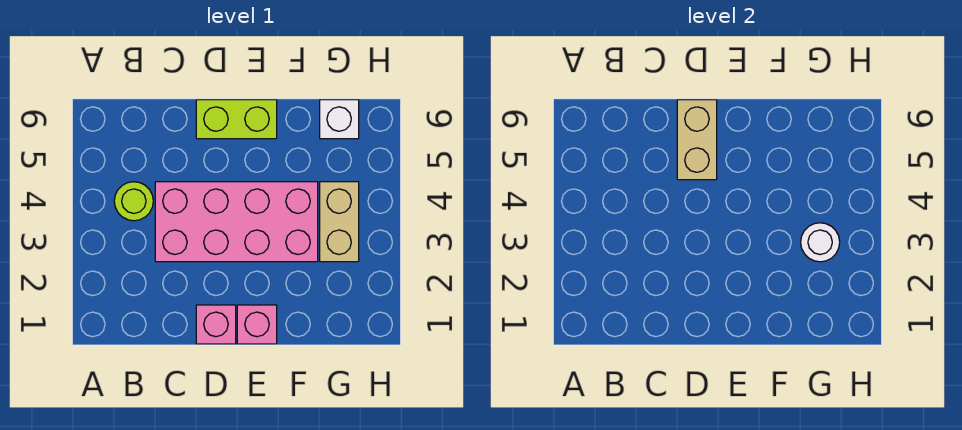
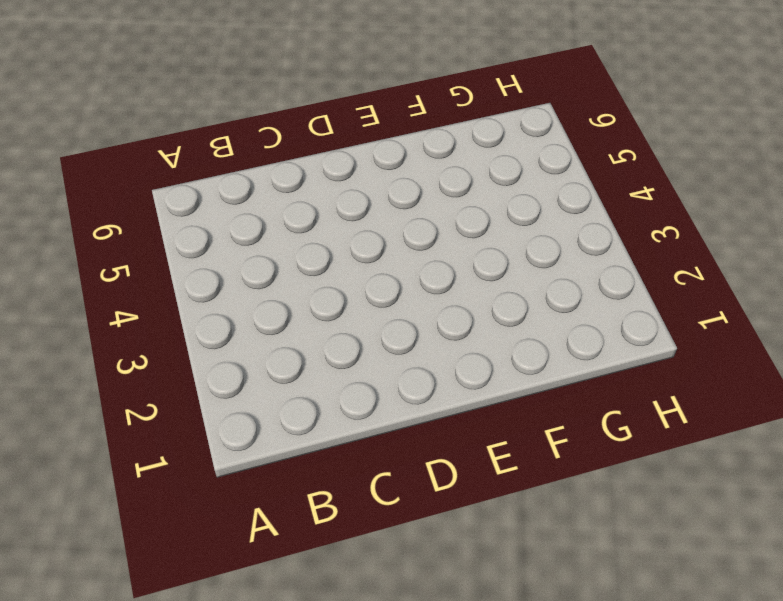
none -> lime round brick B4 level 1
none -> pink brick C3:F4 level 1

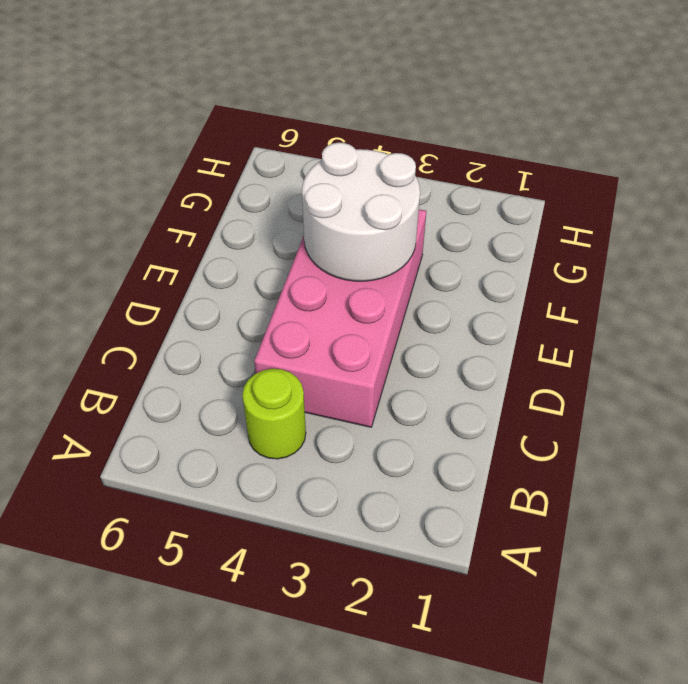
white round brick E3:F4 level 2 -> none
none -> pink brick D1 level 1
none -> lime brick D6:E6 level 1

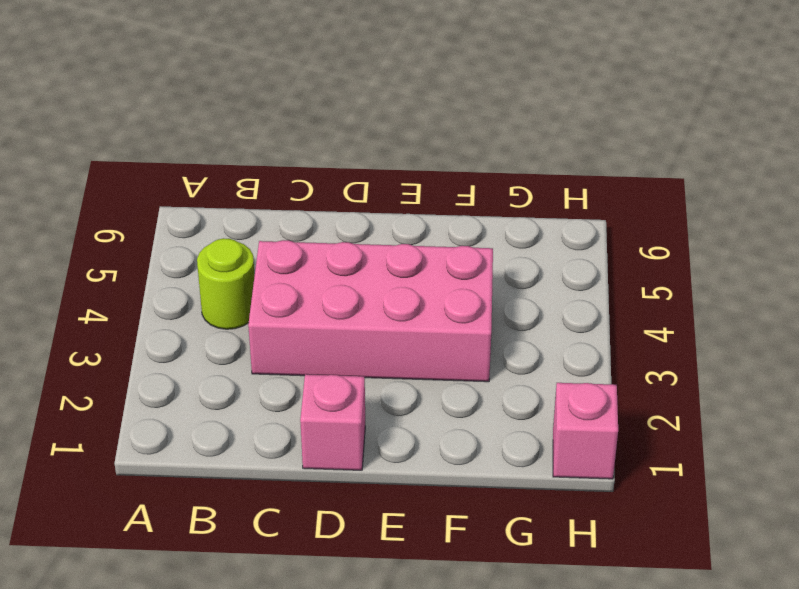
pink brick H1 level 1 -> pink brick E1 level 1
none -> lime brick D6:E6 level 1
none -> tan brick G3:G4 level 1

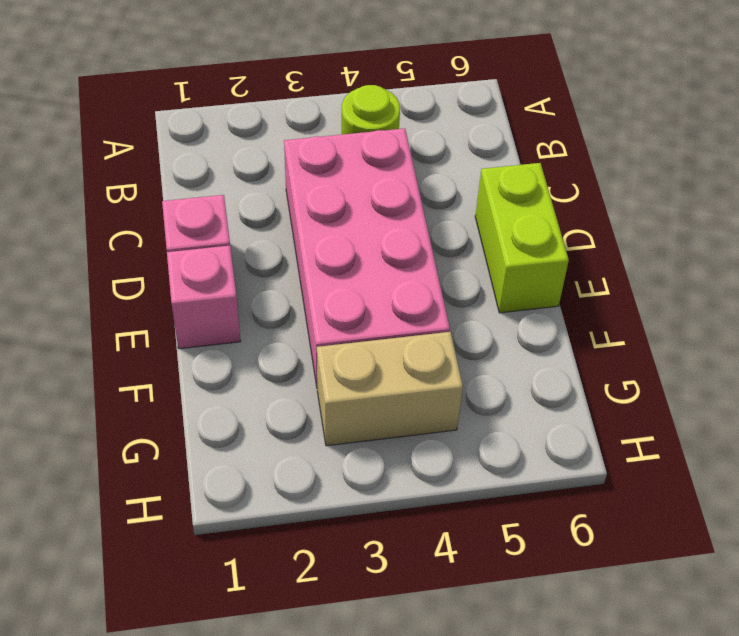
none -> white brick G6 level 1
none -> tan brick D5:D6 level 2

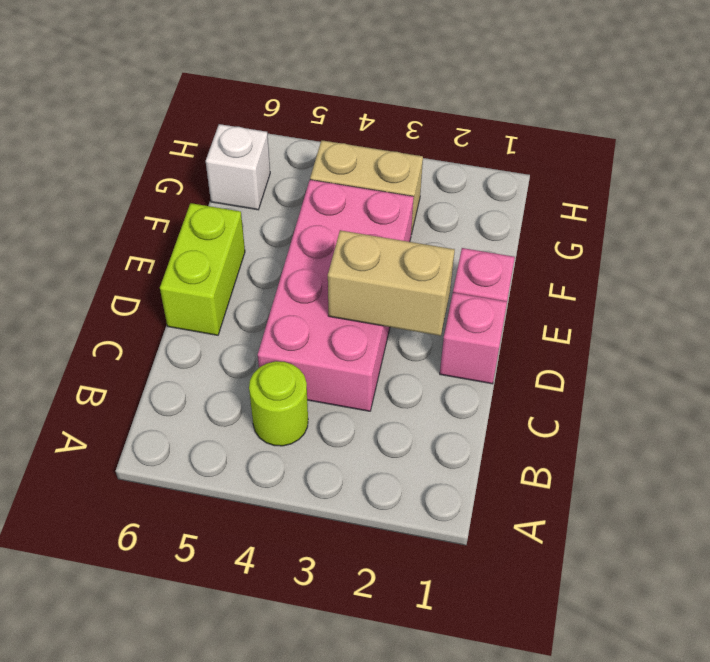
tan brick D2:D3 level 2 -> tan brick D5:D6 level 2
none -> white round brick G3 level 2

